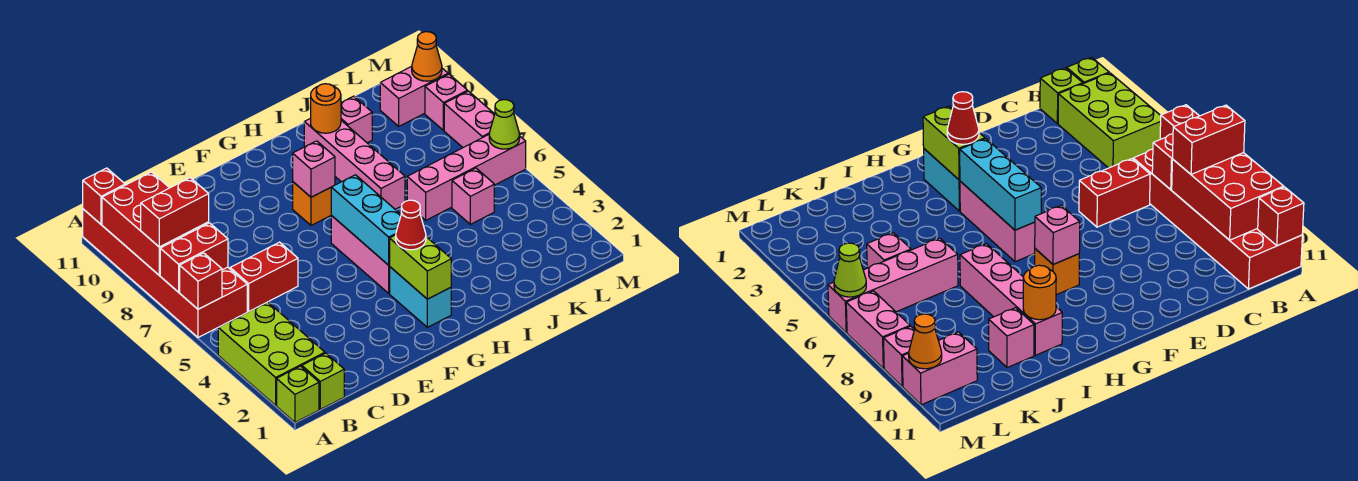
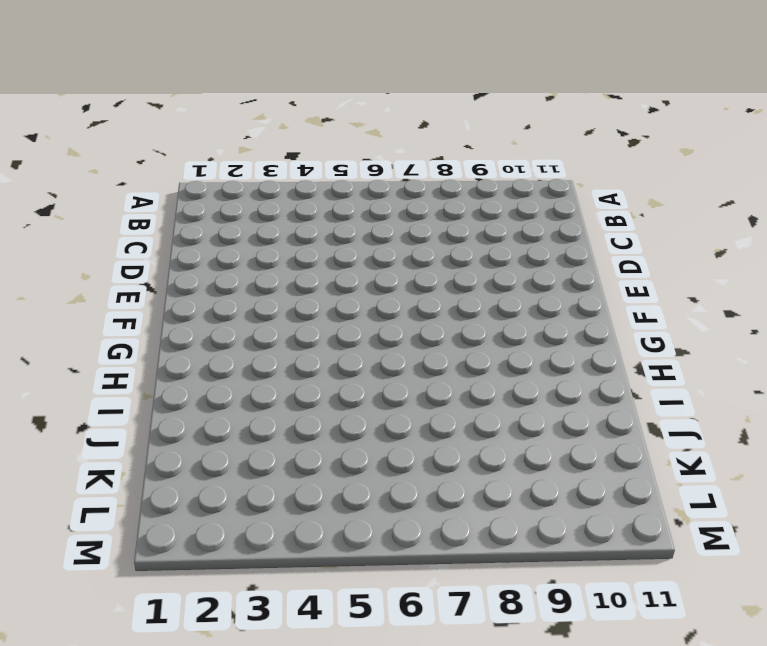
none -> lime brick A1 level 1
none -> lime brick A2:B4 level 1
none -> red brick A6:B11 level 1

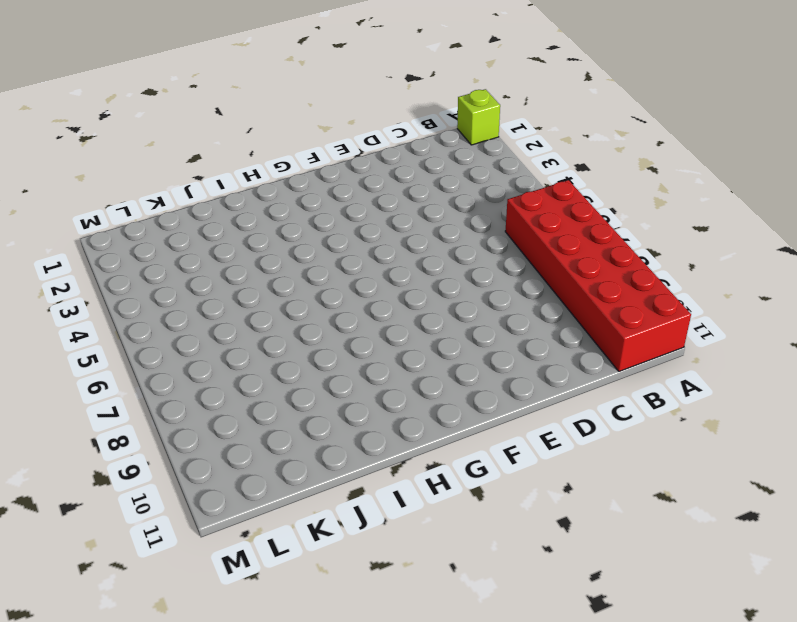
none -> lime brick A2:B4 level 1
none -> lime brick B1 level 1
none -> red brick C6:D6 level 1

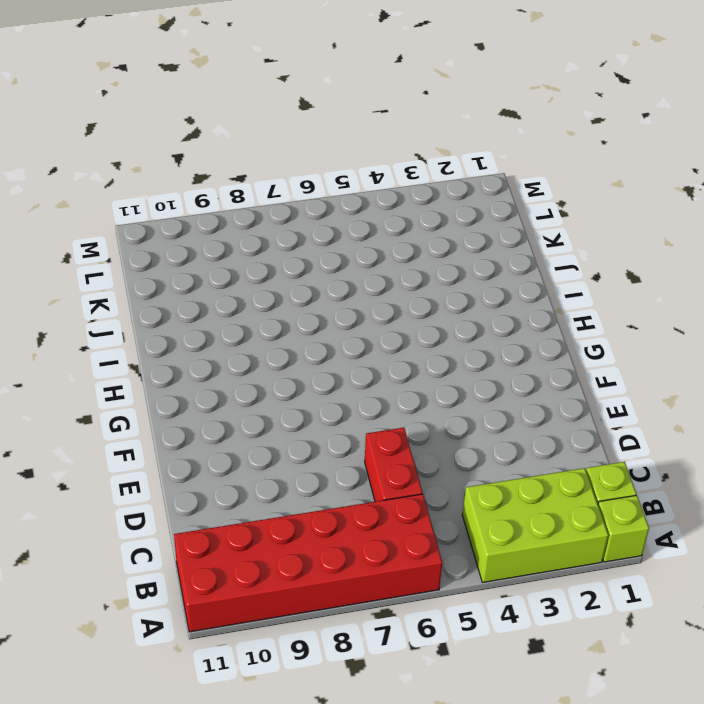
none -> cyan brick G2:G3 level 1
none -> pink brick G4:G6 level 1
none -> orange brick G8 level 1

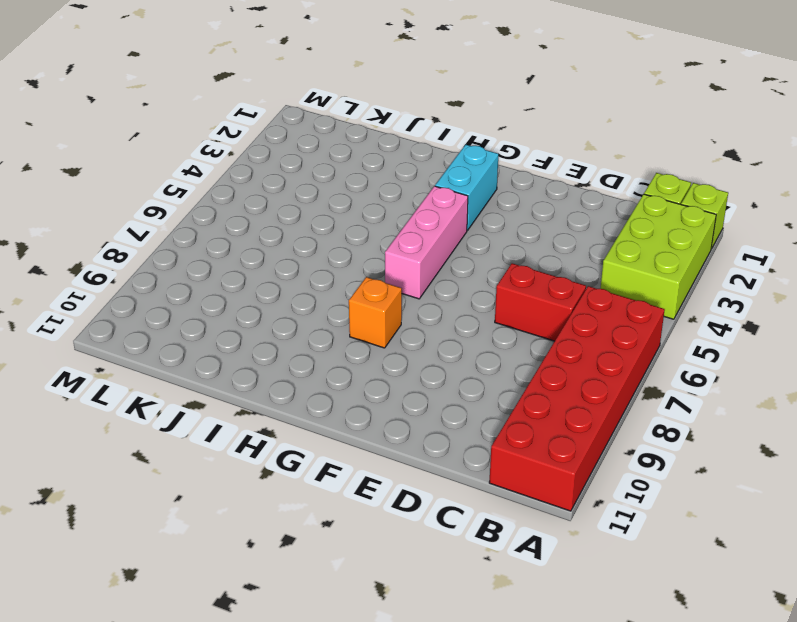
none -> pink brick I7:I10 level 1
none -> pink brick J6:M6 level 1
none -> pink brick J10 level 1

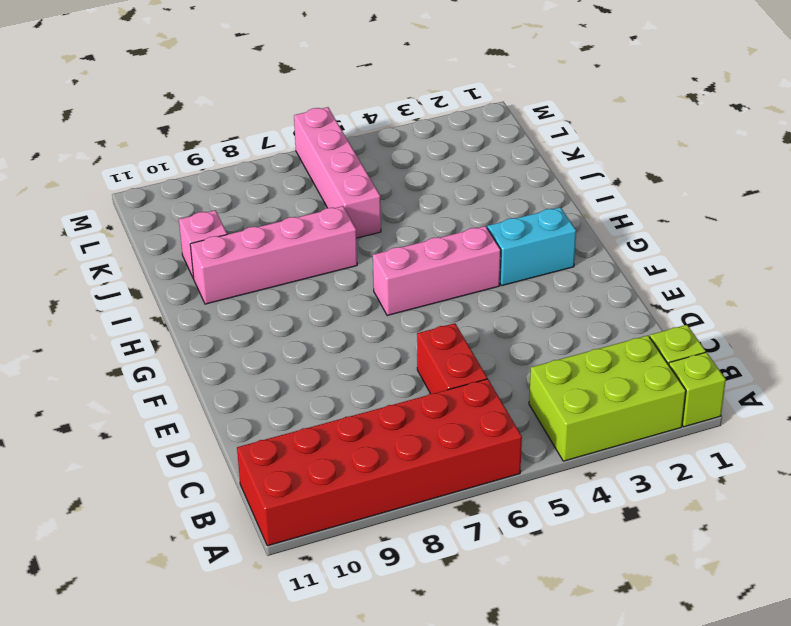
none -> orange brick G8 level 1
none -> pink brick K5 level 1
none -> pink brick L10:M10 level 1

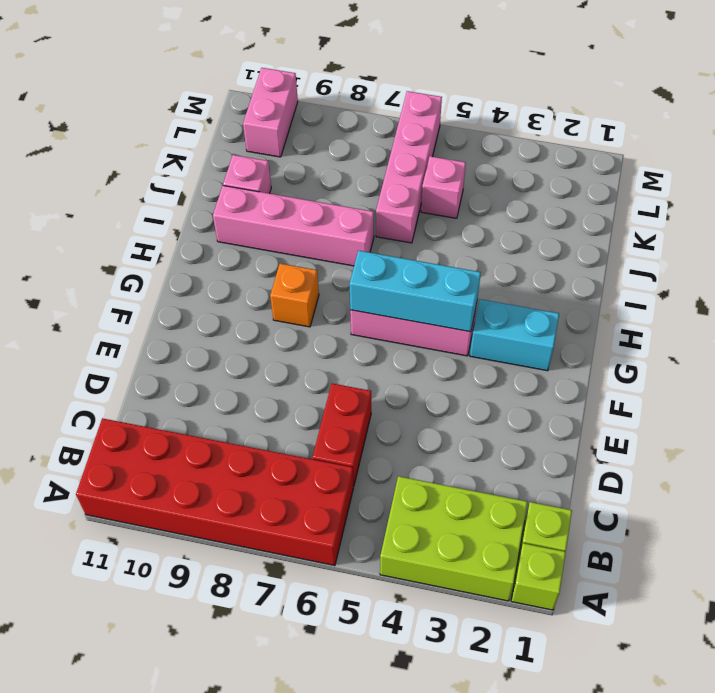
none -> pink brick M7:M8 level 1
none -> pink brick M9 level 1
none -> red brick A6 level 2

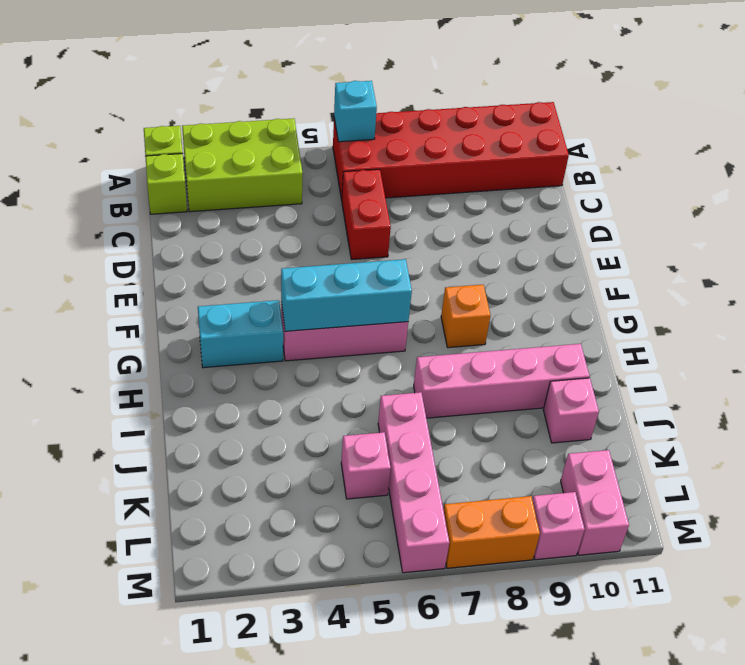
cyan brick A6 level 2 -> red brick A6 level 2
orange brick M7:M8 level 1 -> pink brick M7:M8 level 1
none -> red brick A7:B7 level 2
none -> red brick A8:B10 level 2
none -> red brick A11 level 2

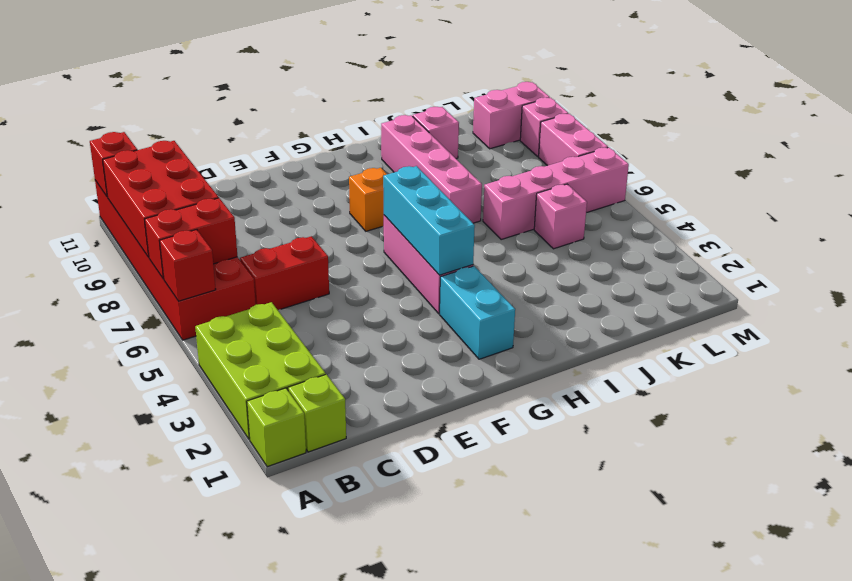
none -> lime brick G2:G3 level 2
none -> pink brick G8 level 2
none -> orange round brick I10 level 2

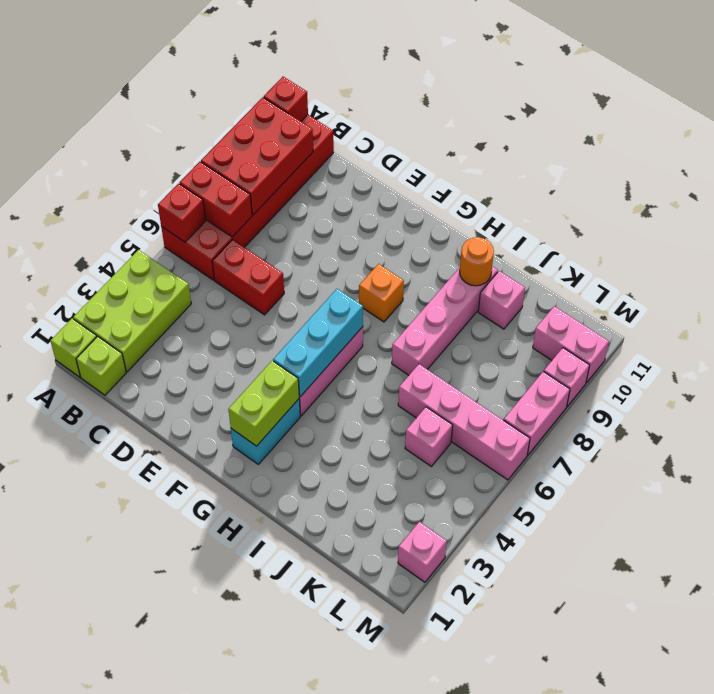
pink brick M2 level 1 -> pink brick G8 level 2
none -> lime cone M6 level 2
none -> orange cone M10 level 2
none -> red brick A8:B8 level 3

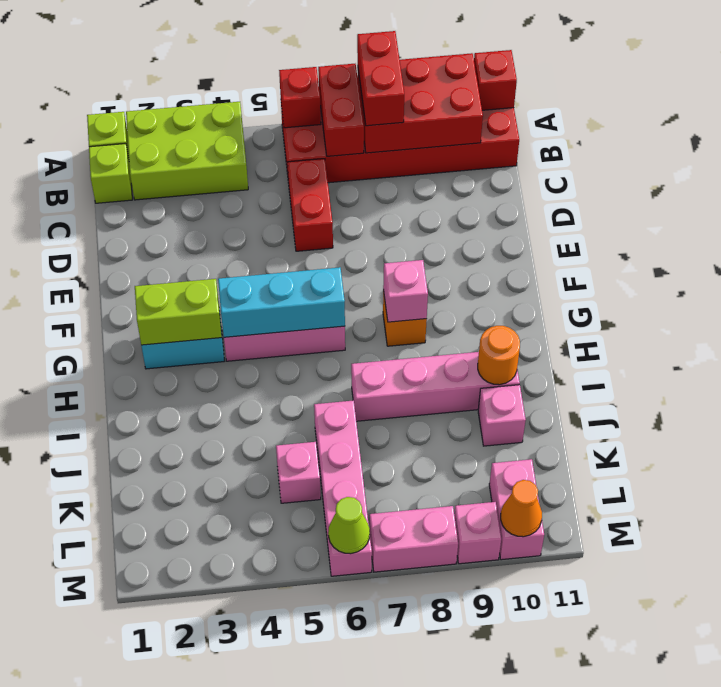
none -> red cone G3 level 3

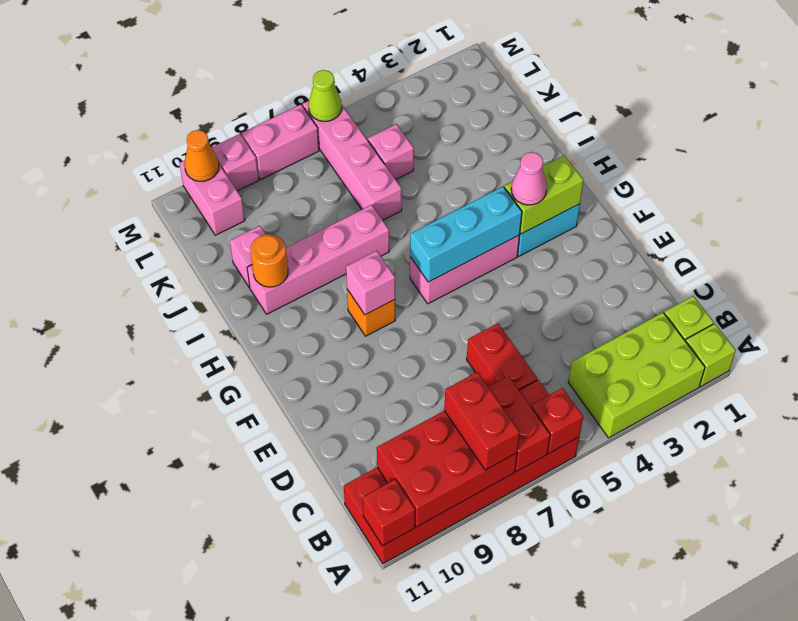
pink cone G3 level 3 -> red cone G3 level 3

